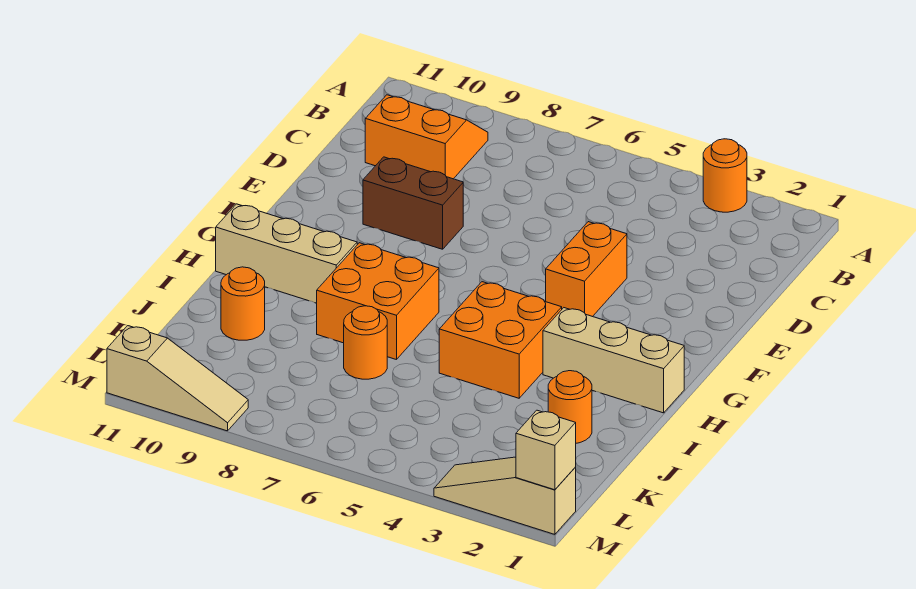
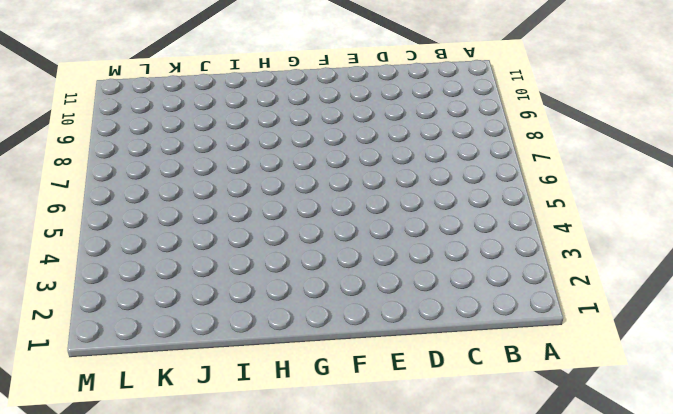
none -> orange round brick A3 level 1
none -> orange slope B9:C10 level 1 top C
none -> orange brick E4:F4 level 1

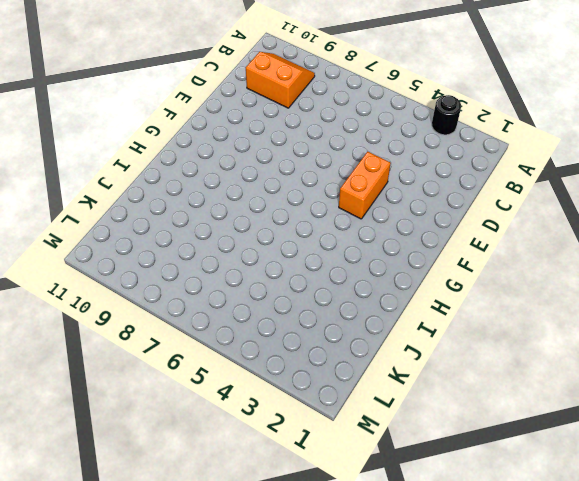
black round brick A3 level 1 -> orange round brick A3 level 1
none -> brown brick E8:E9 level 1
none -> tan brick H1:H3 level 1
none -> orange brick H4:I5 level 1

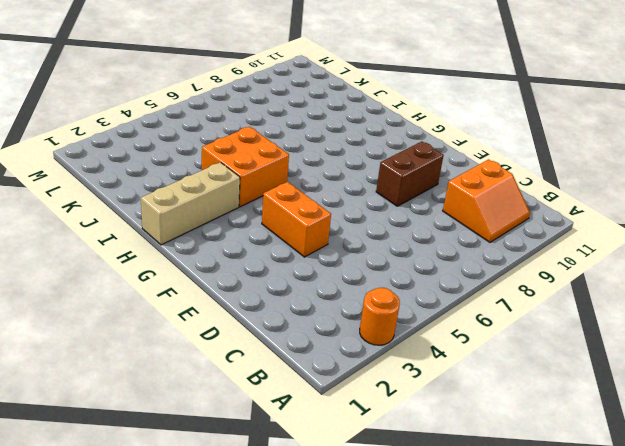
none -> orange brick H7:I8 level 1
none -> tan brick H9:H11 level 1
none -> orange round brick J2 level 1

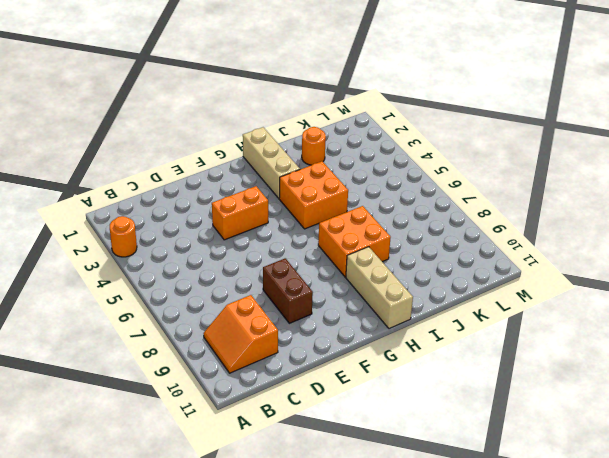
none -> orange round brick J7 level 1
none -> orange round brick J10 level 1
none -> tan slope M1:M3 level 1 top 1

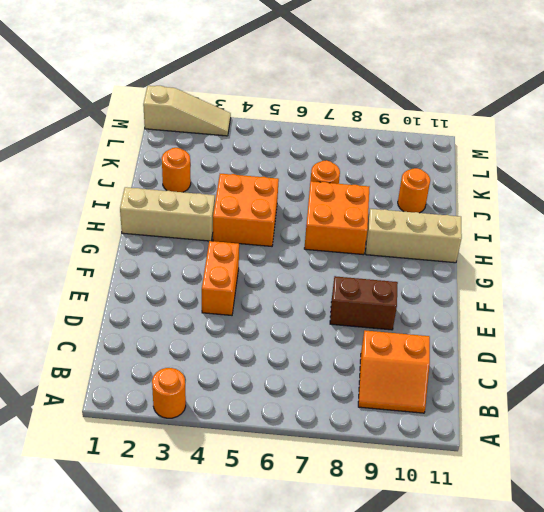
none -> tan slope M9:M11 level 1 top 11
none -> tan brick M1 level 2

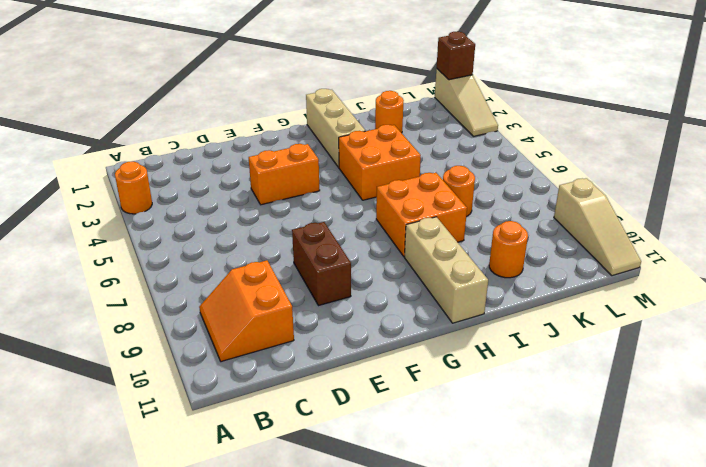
brown brick M1 level 2 -> tan brick M1 level 2
tan slope M9:M11 level 1 top 9 -> tan slope M9:M11 level 1 top 11

